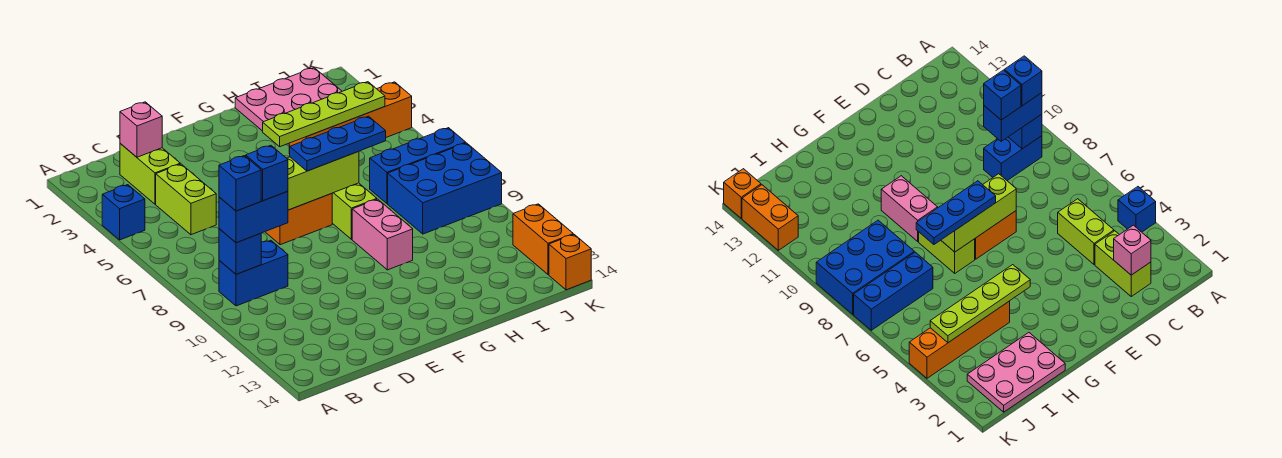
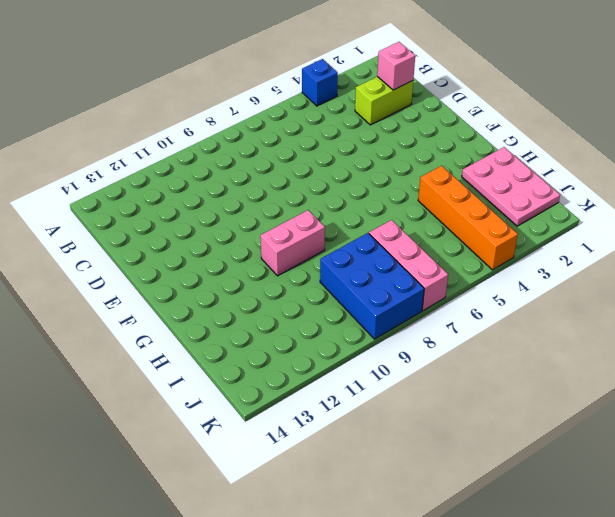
pink brick I7:K7 level 1 -> blue brick I7:K7 level 1
none -> blue brick B9:C9 level 1
none -> lime brick C4:C5 level 1
none -> orange brick E7:F7 level 1

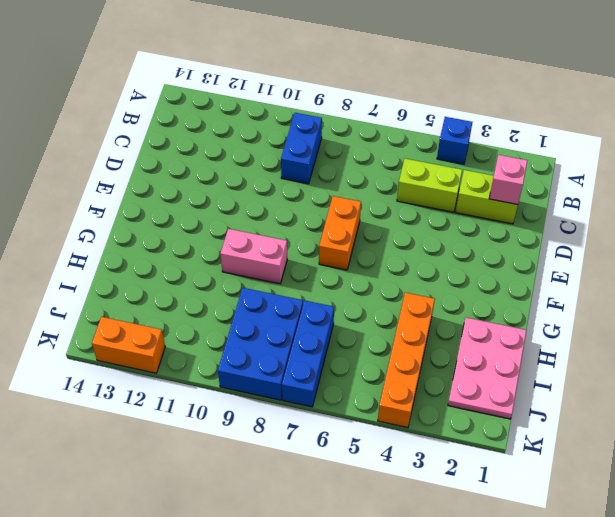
none -> lime brick G7:G8 level 1
none -> orange brick K14 level 1
none -> blue brick B9 level 2

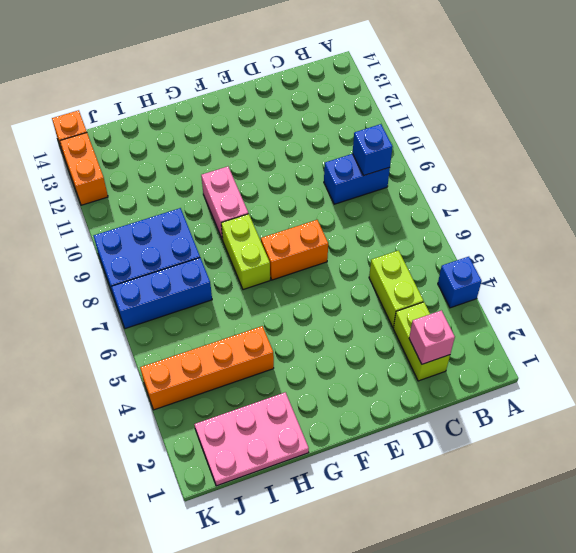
none -> lime brick E7:G7 level 2
none -> lime plate G4:J4 level 2
none -> blue brick B9:C9 level 3

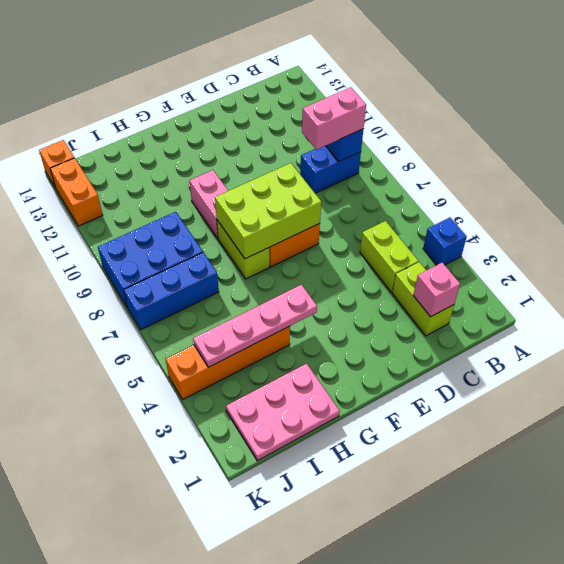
pink brick B9:C9 level 3 -> blue brick B9:C9 level 3
lime brick E7:G8 level 2 -> lime brick E7:G7 level 2
pink plate G4:J4 level 2 -> lime plate G4:J4 level 2
none -> blue plate F7:H7 level 3
none -> blue brick B9 level 4
none -> blue brick C9 level 4

